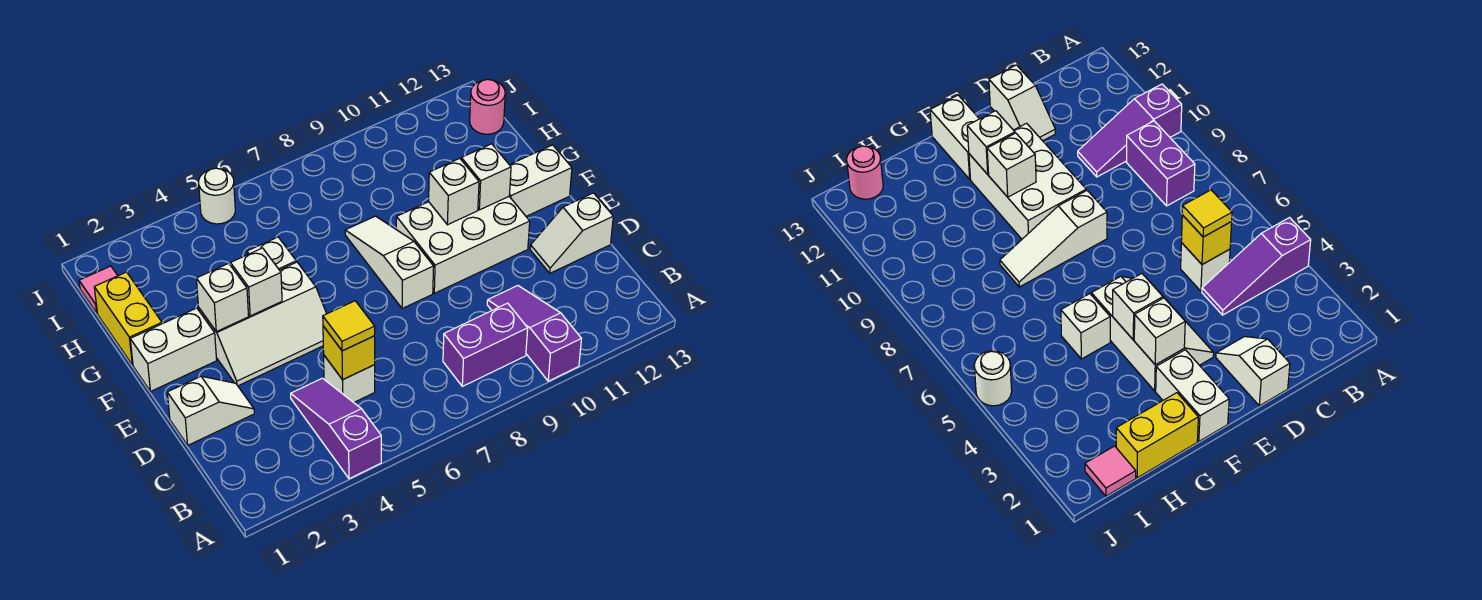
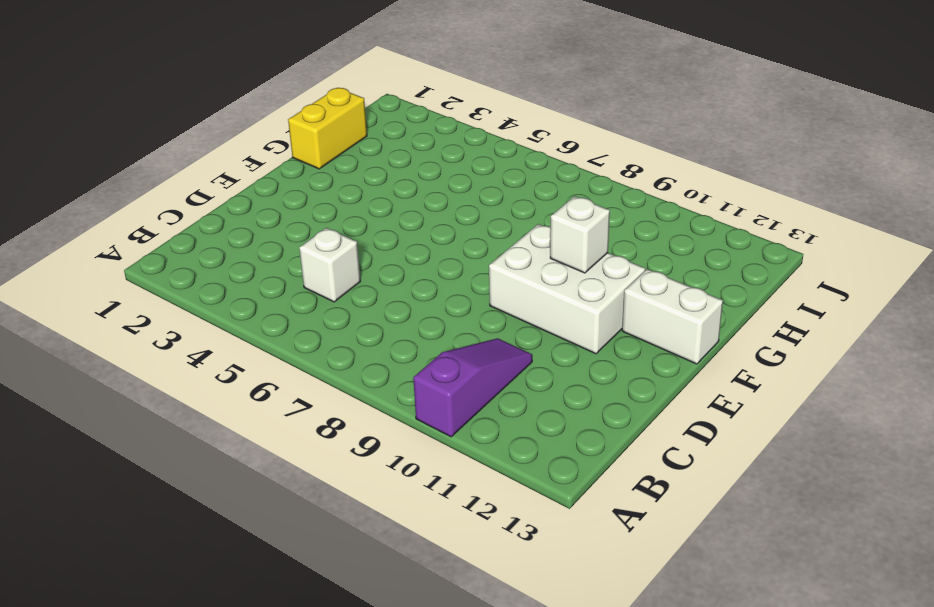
none -> purple slope A4:C4 level 1 top A
none -> purple brick B8:B9 level 1
none -> white slope D1:D2 level 1 top 1

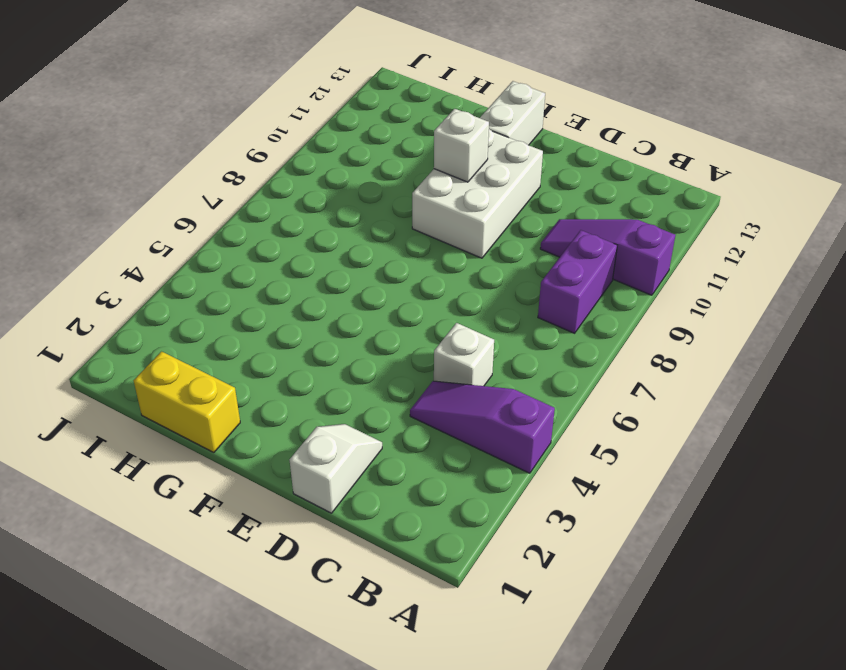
none -> white slope D12:D13 level 1 top 13
none -> white slope E3:F5 level 1 top F
none -> white slope E8:G8 level 1 top E

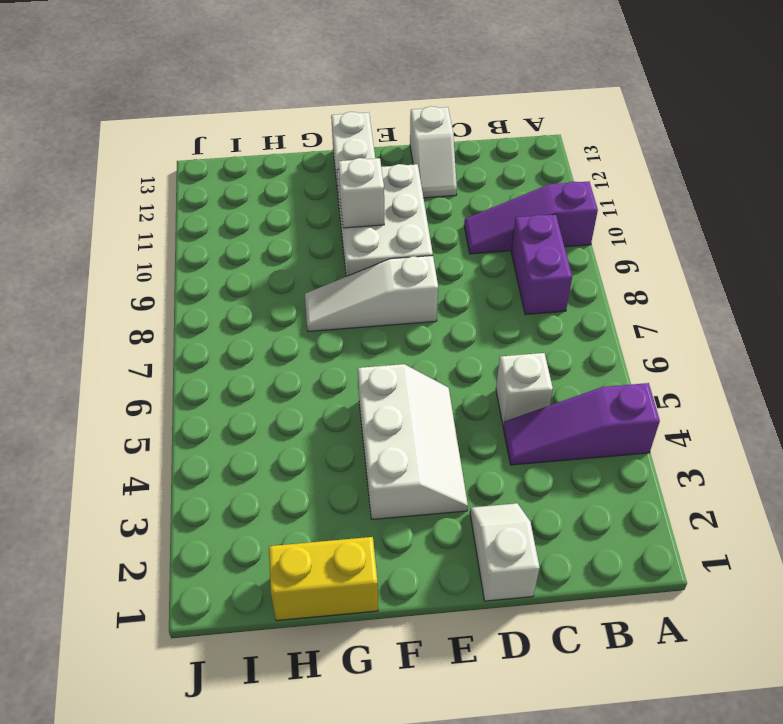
none -> white brick F1:F2 level 1
none -> white brick G5 level 1
none -> pink tile I1 level 1

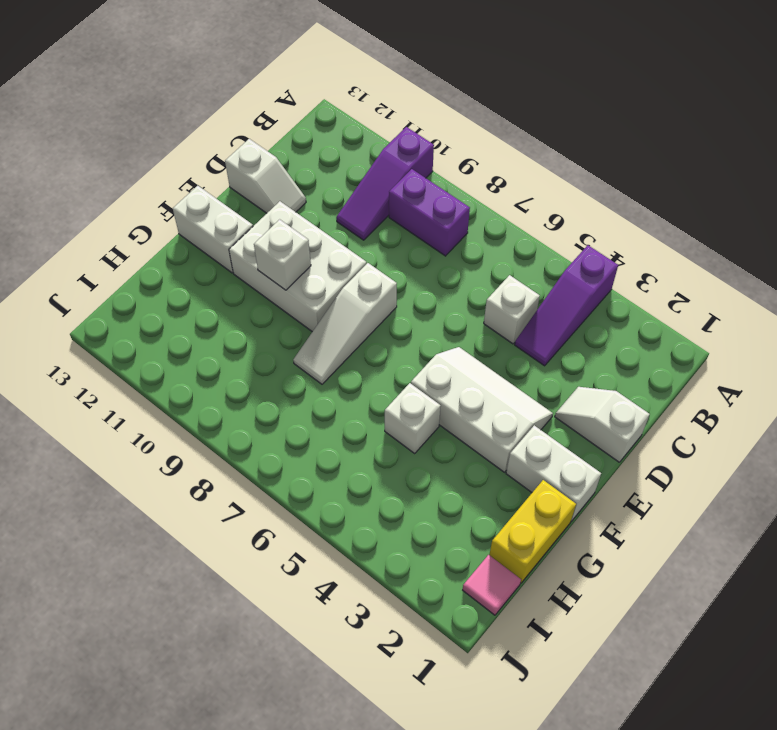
none -> pink round brick I13 level 1
none -> white round brick J5 level 1
none -> yellow brick C5 level 2

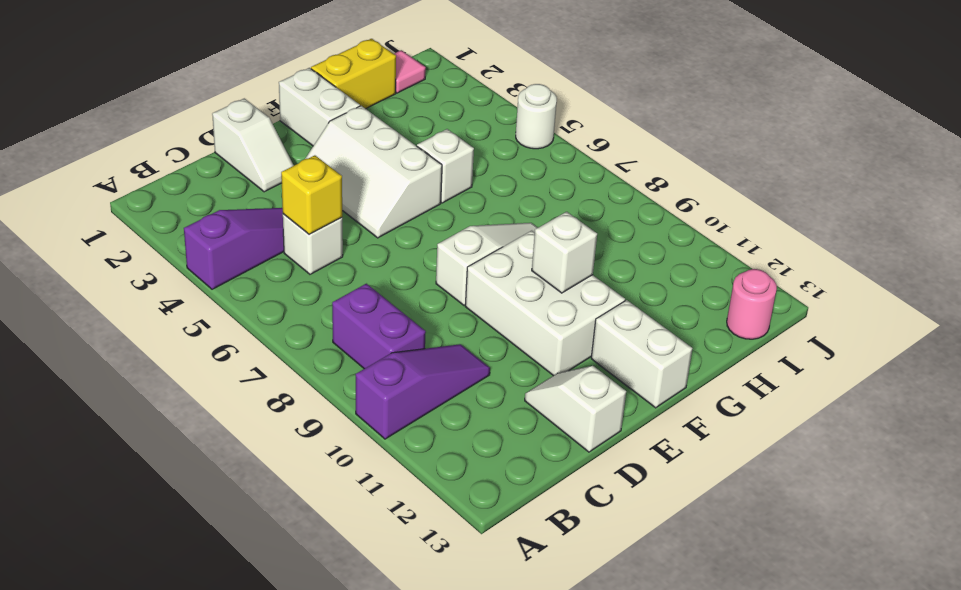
none -> white brick F3 level 2
none -> white brick F4 level 2
none -> white brick F11 level 2

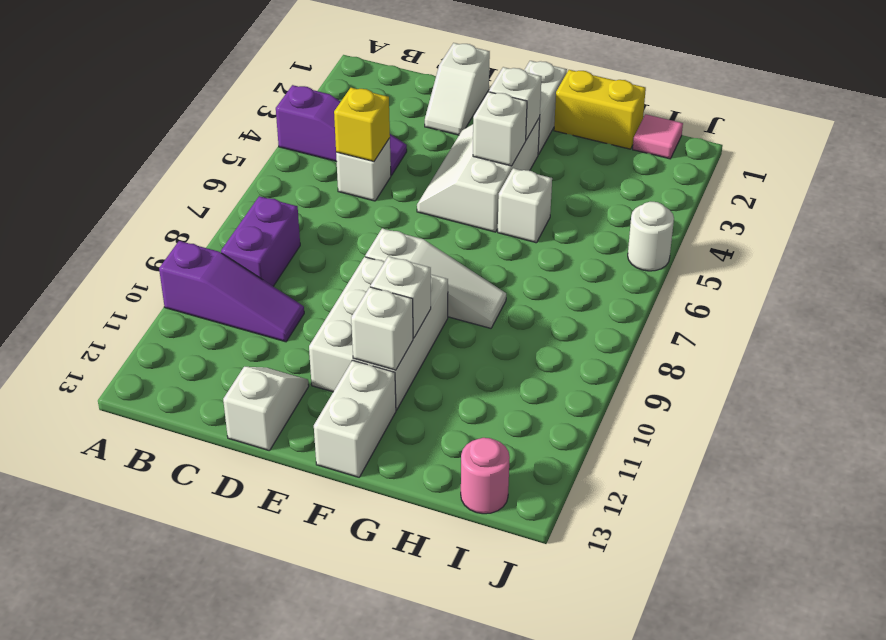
none -> yellow tile C5 level 3

